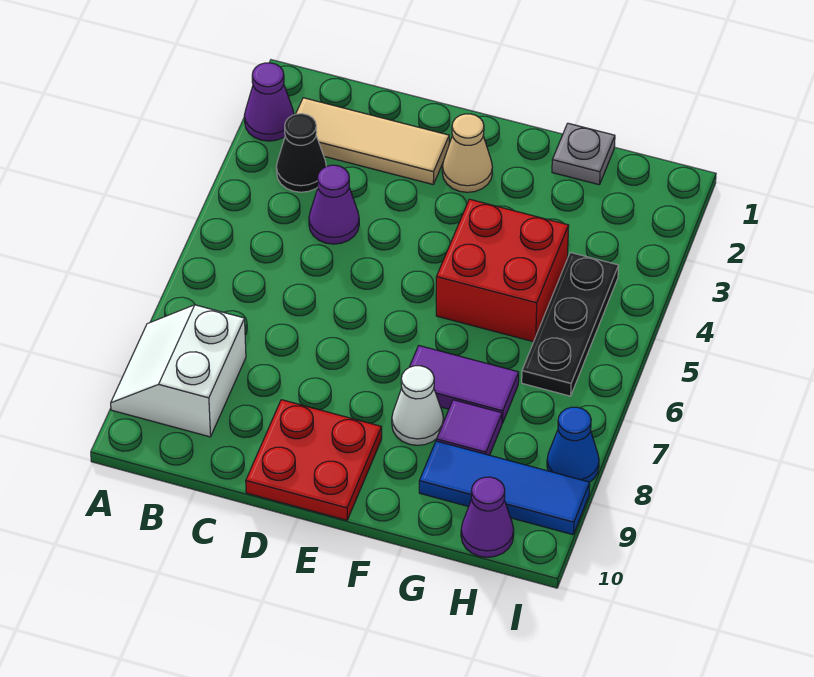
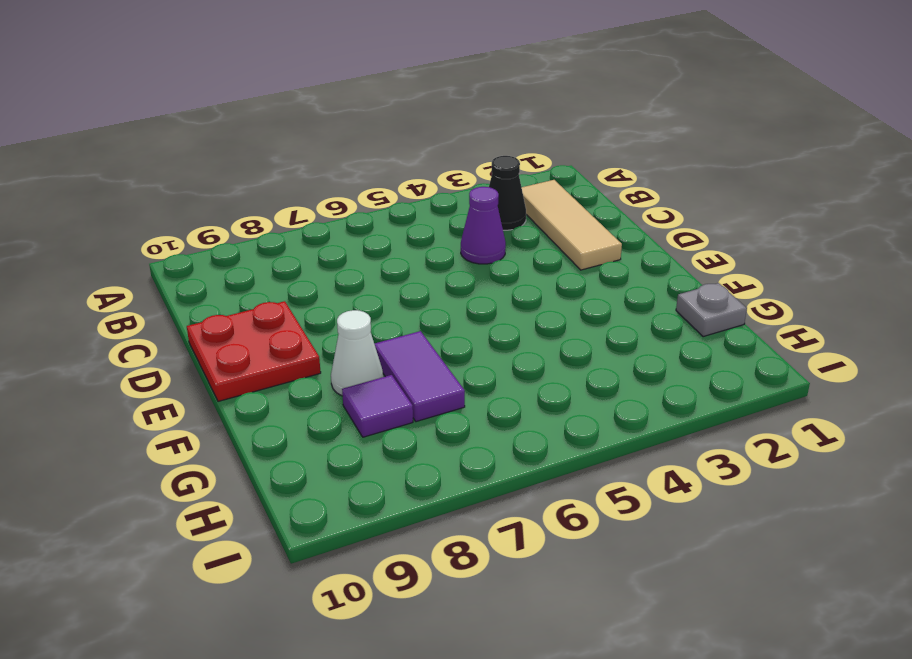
none -> purple cone A2 level 1
none -> white slope A8:B9 level 1 top B
none -> tan cone E2 level 1

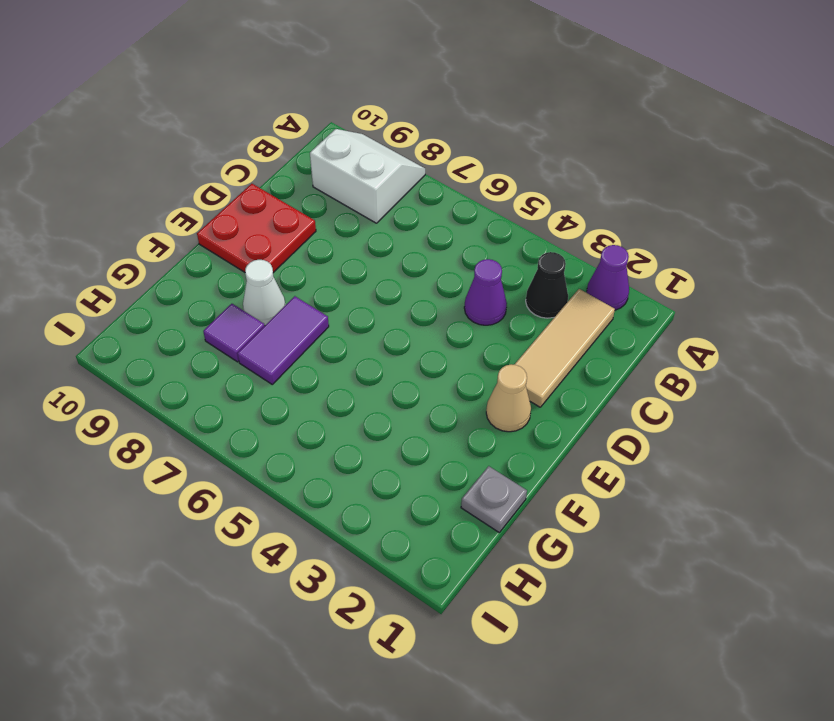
none -> red brick F4:G5 level 1
none -> blue tile G9:I9 level 1
none -> black plate H4:H6 level 1

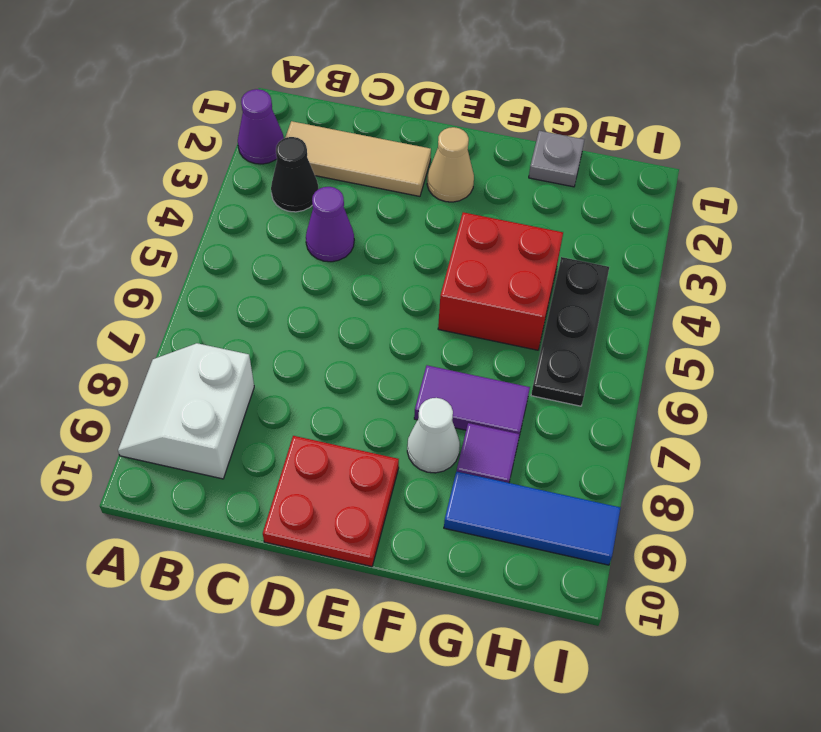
none -> purple cone H10 level 1
none -> blue cone I8 level 1

